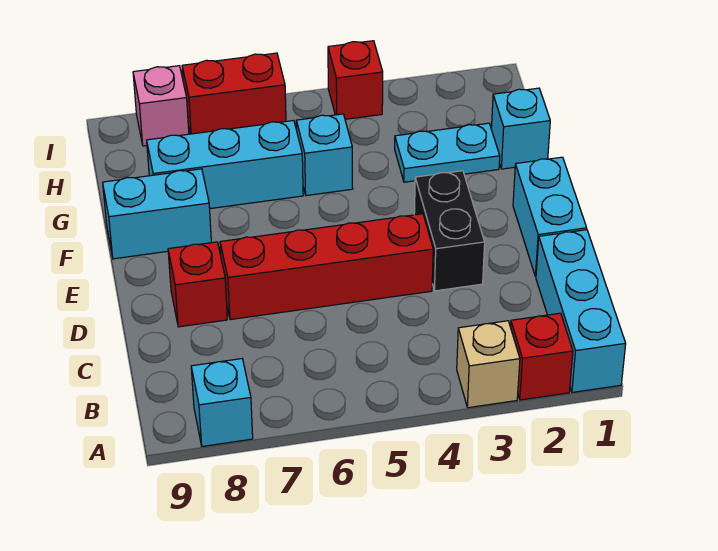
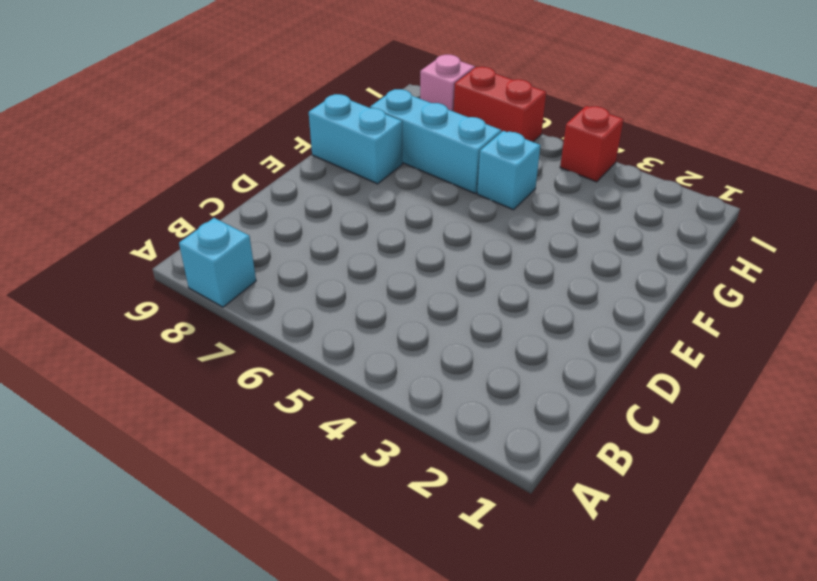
none -> cyan brick A1:C1 level 1
none -> red brick A2 level 1
none -> tan brick A3 level 1

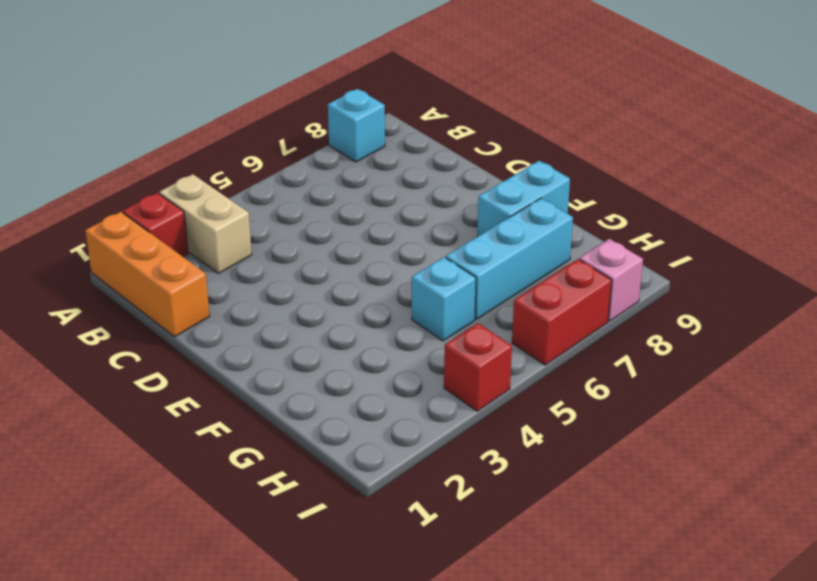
orange brick A1:C1 level 1 -> cyan brick A1:C1 level 1
tan brick A3:B3 level 1 -> tan brick A3 level 1
none -> cyan brick D1:E1 level 1
none -> black brick D3:E3 level 1
none -> red brick D4:D7 level 1

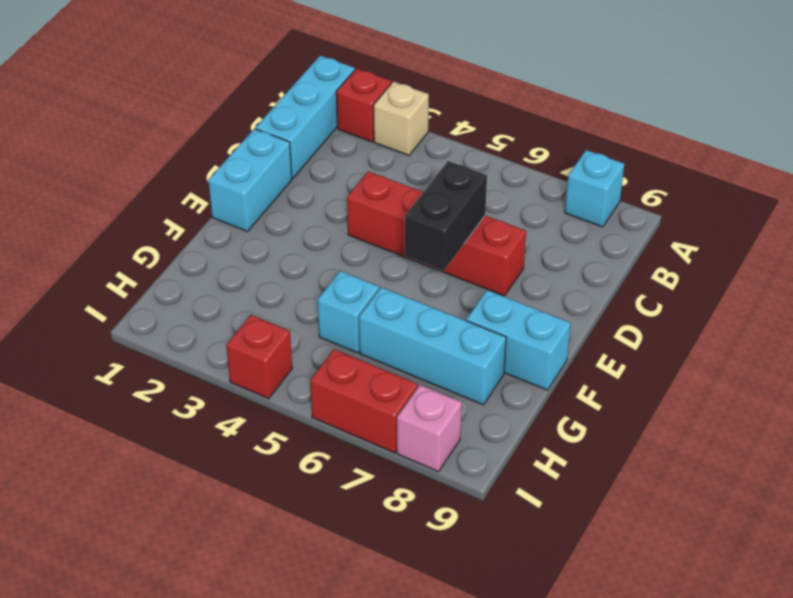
black brick D6:E6 level 2 -> black brick D3:E3 level 1
none -> red brick D8 level 1
none -> cyan brick G1 level 1
none -> cyan plate G2:G3 level 1

